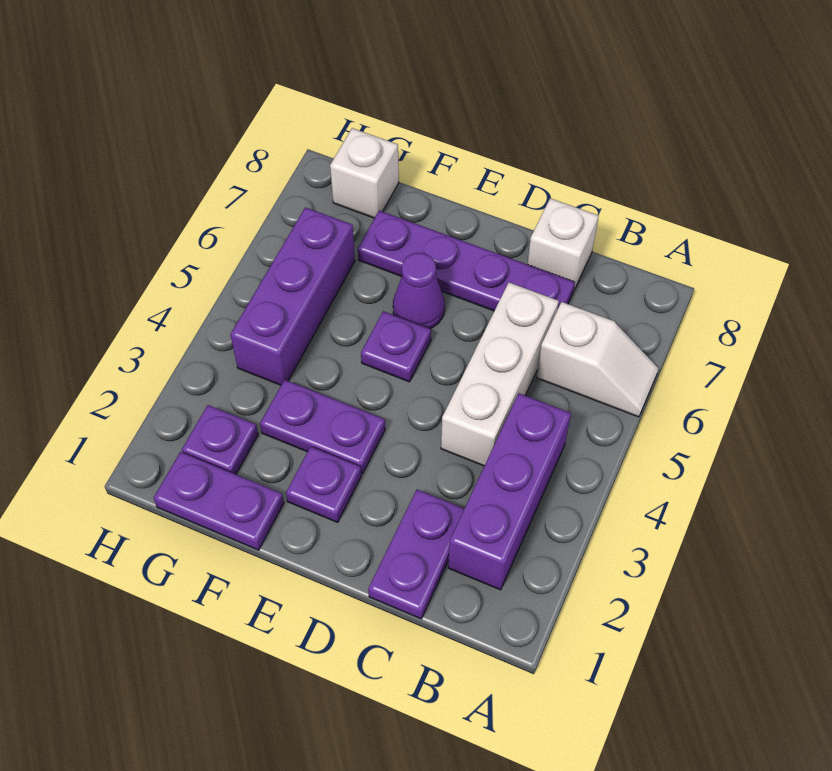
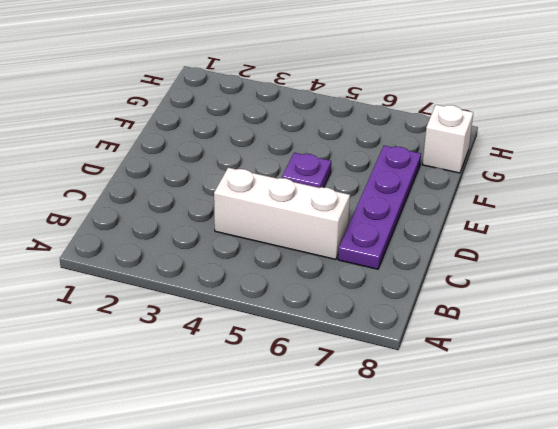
none -> white slope A6:B6 level 1 top B
none -> purple brick B2:B4 level 1
none -> purple plate C1:C2 level 1

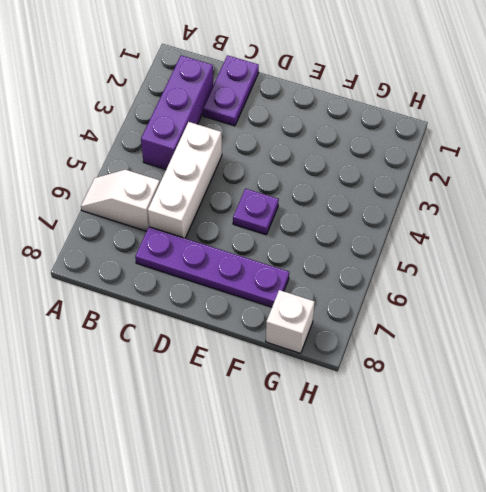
none -> white brick C8 level 1
none -> purple plate E2 level 1
none -> purple plate E3:F3 level 1

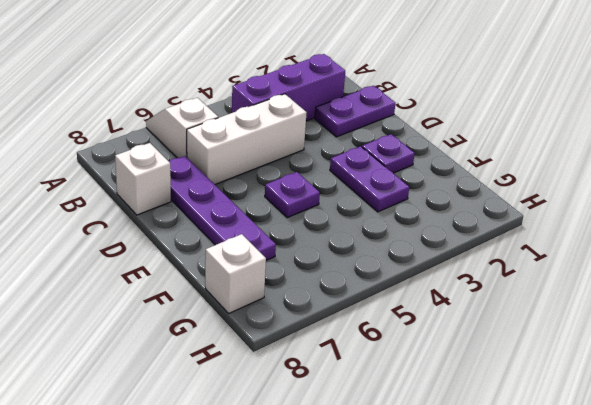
none -> purple cone E6 level 1
none -> purple plate F1:G1 level 1
none -> purple plate G2 level 1

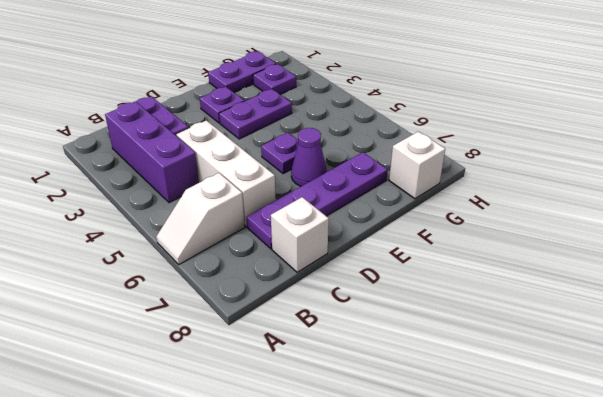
none -> purple brick G4:G6 level 1

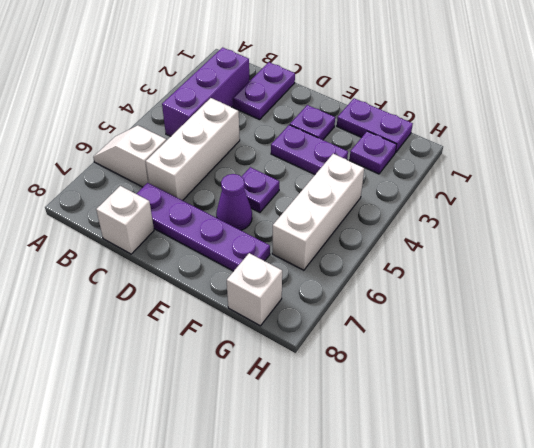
white brick G4:G6 level 1 -> purple brick G4:G6 level 1

